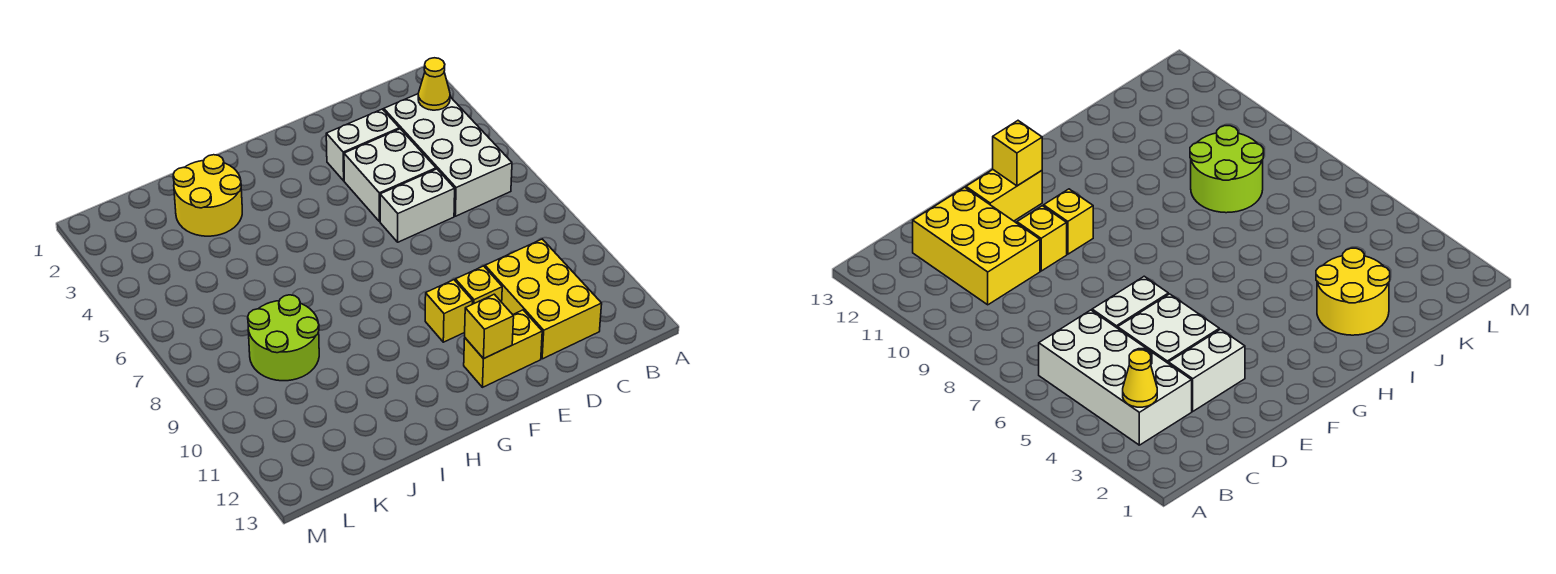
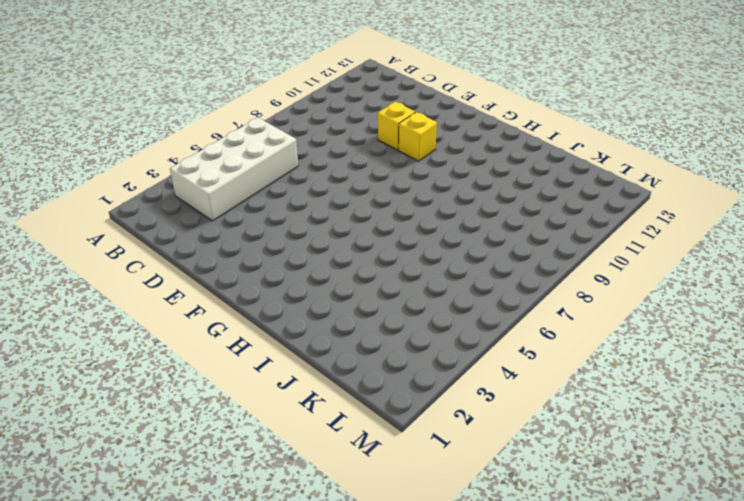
none -> yellow brick C10:D12 level 1
none -> white brick D3:E3 level 1
none -> white brick D4:E5 level 1

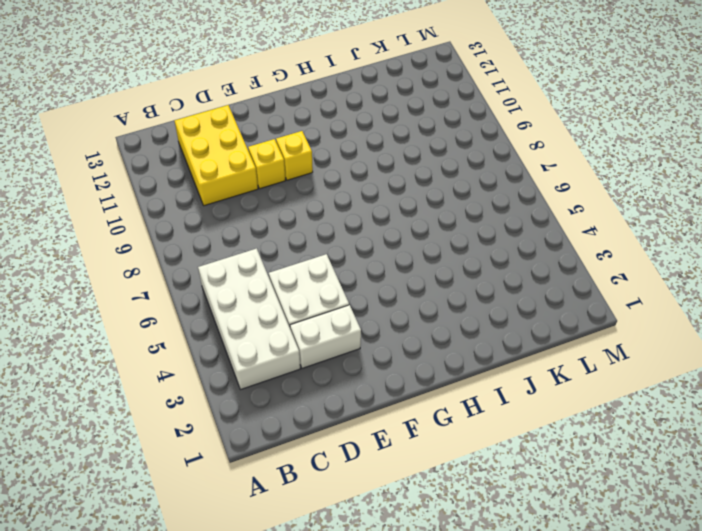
none -> white brick D6:E6 level 1
none -> yellow brick E12:F12 level 1
none -> yellow round brick I2:J3 level 1

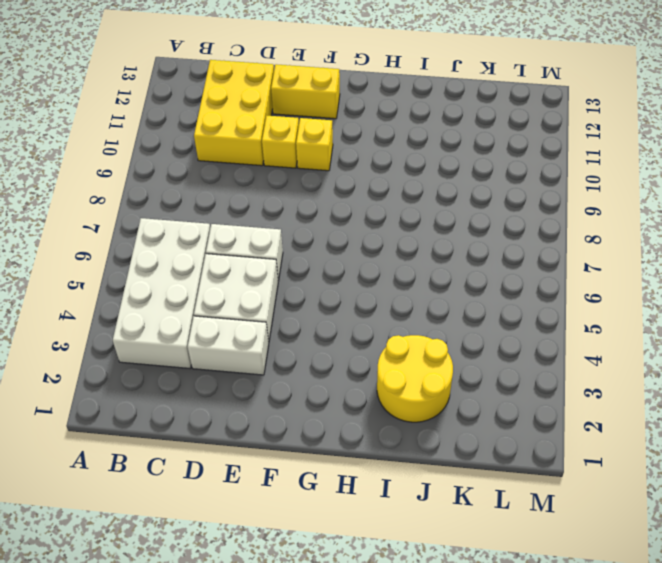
none -> lime round brick J8:K9 level 1
none -> yellow cone B3 level 2
none -> yellow brick F12 level 2

